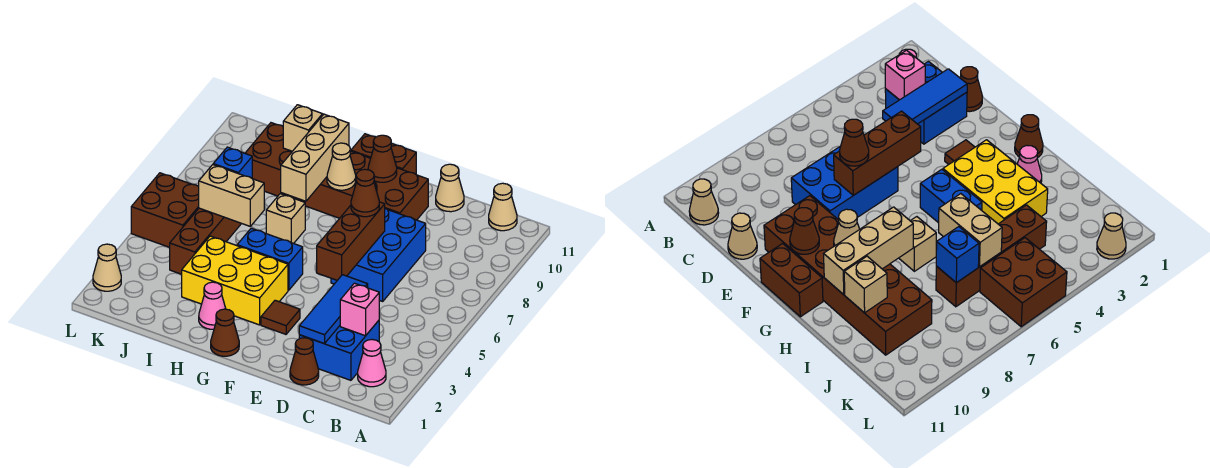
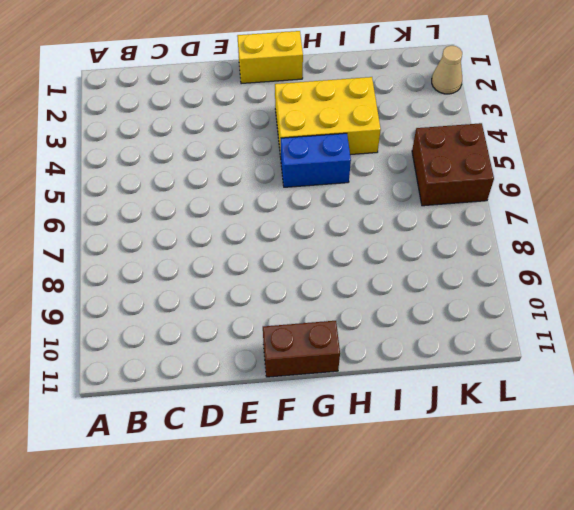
yellow brick F1:G1 level 1 -> brown cone G1 level 1
none -> pink cone B2 level 1
none -> tan cone B11 level 1
none -> blue brick C2:D3 level 1

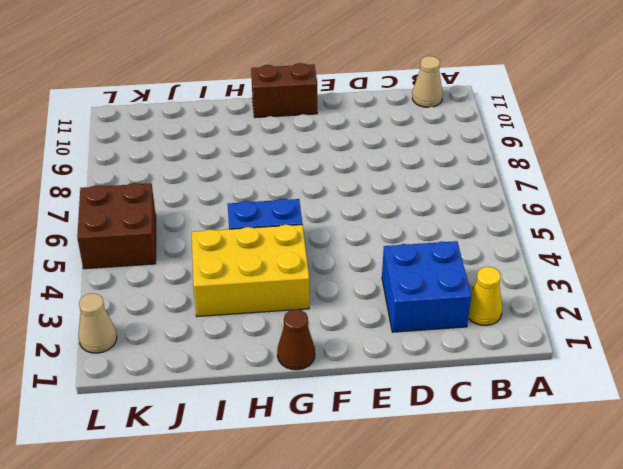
yellow cone B2 level 1 -> pink cone B2 level 1
none -> brown cone D1 level 1
none -> blue brick D6:E8 level 1
none -> tan cone D11 level 1

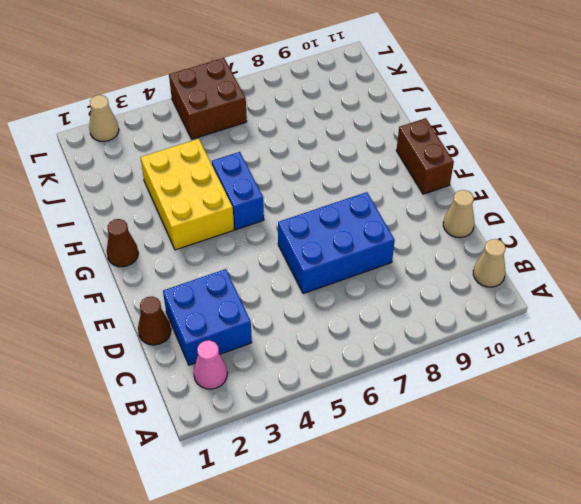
none -> brown brick E9:J10 level 1
none -> brown tile F3 level 1
none -> pink cone H2 level 1

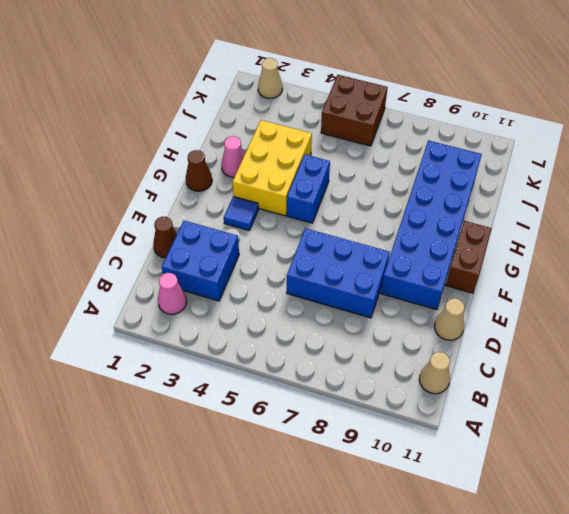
blue brick E9:J10 level 1 -> brown brick E9:J10 level 1
blue tile F3 level 1 -> brown tile F3 level 1
none -> tan brick H7 level 1
none -> brown brick J4:J7 level 1
none -> pink brick C3 level 2

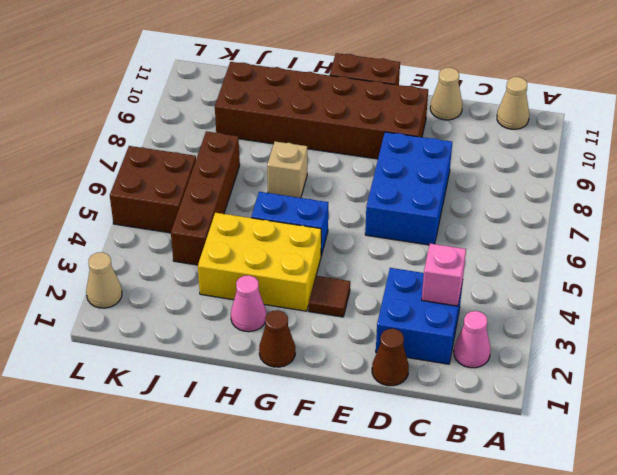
none -> blue tile D2:D4 level 2
none -> brown brick E5:E7 level 2
none -> brown cone F10 level 2

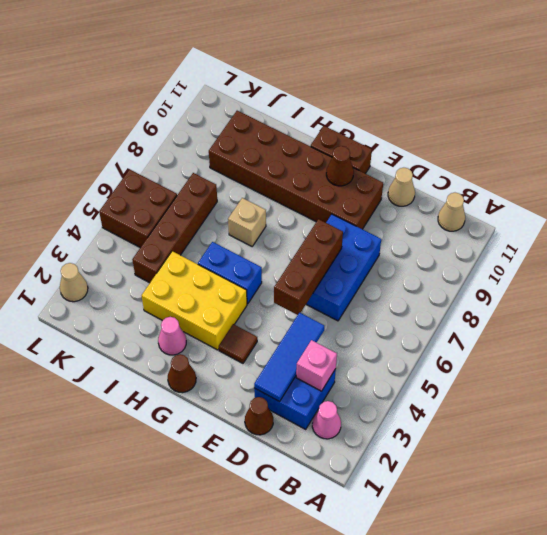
none -> tan cone G9 level 2
none -> tan brick H8:H10 level 2
none -> tan brick I6:J6 level 2

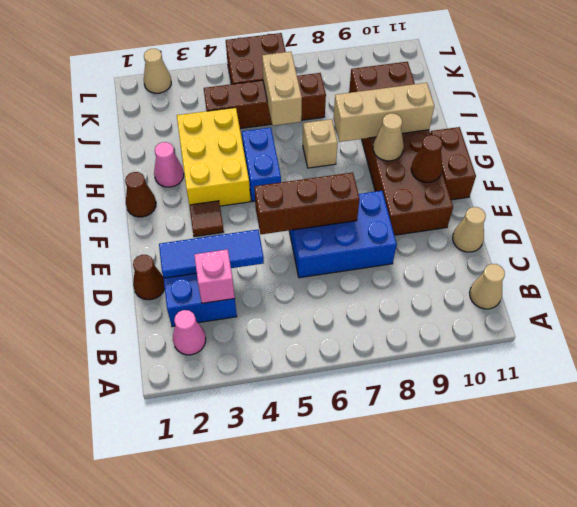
none -> tan brick I10 level 2
none -> blue brick J7 level 2
none -> brown cone E7 level 3

